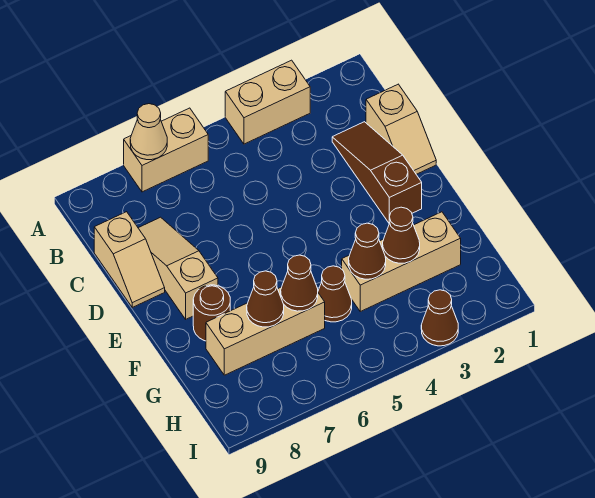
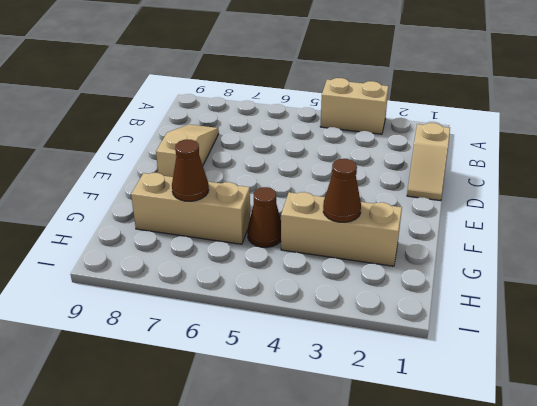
none -> tan brick A6:A7 level 1
none -> brown slope C2:E2 level 1 top E
none -> tan slope C9:D9 level 1 top C

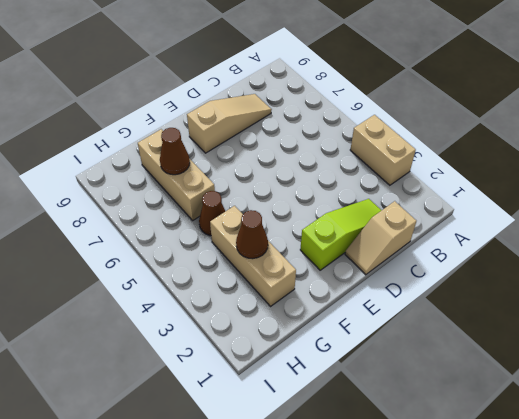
lime slope C2:E2 level 1 top E -> brown slope C2:E2 level 1 top E
none -> tan brick A6:A7 level 1
none -> tan slope C9:D9 level 1 top C
none -> brown round brick F8 level 1

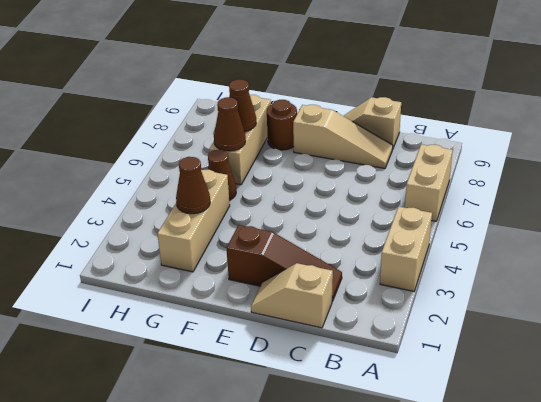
none -> brown cone I3 level 1
none -> tan cone A7 level 2
none -> brown cone G4 level 2

